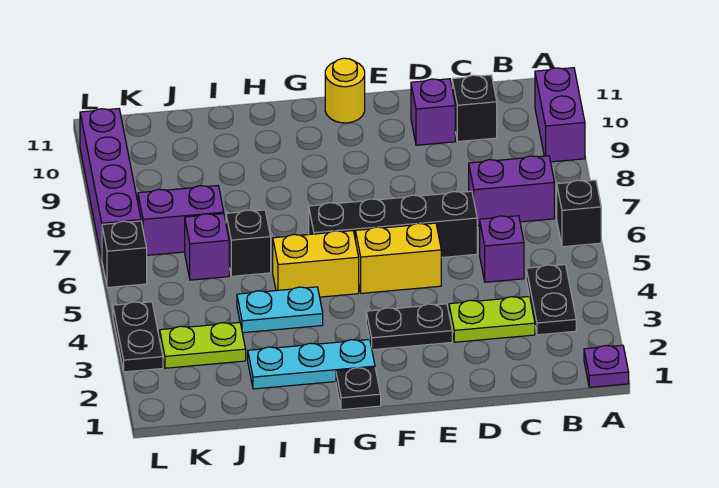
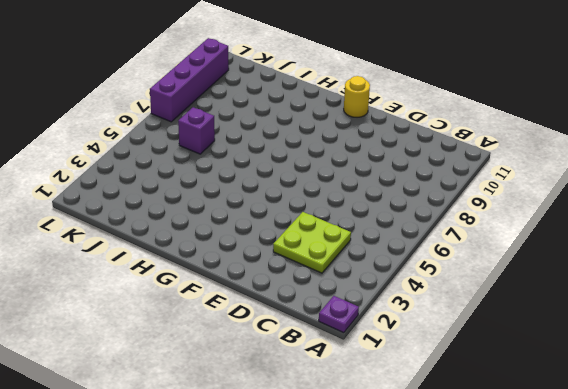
lime plate C3:D4 level 1 -> lime plate C3:D3 level 1
none -> black brick A6 level 1
none -> purple brick A9:A10 level 1
none -> black plate B3:B4 level 1

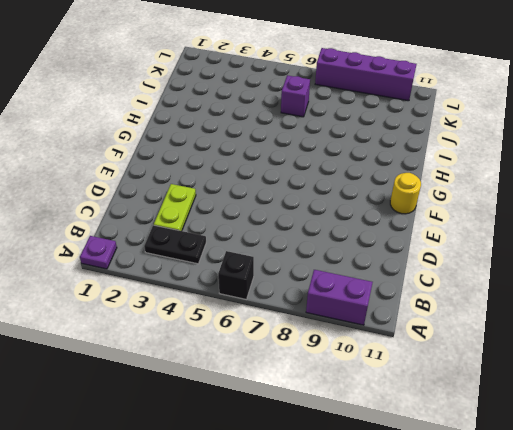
none -> purple brick B7:C7 level 1
none -> purple brick C5 level 1
none -> black brick C10 level 1

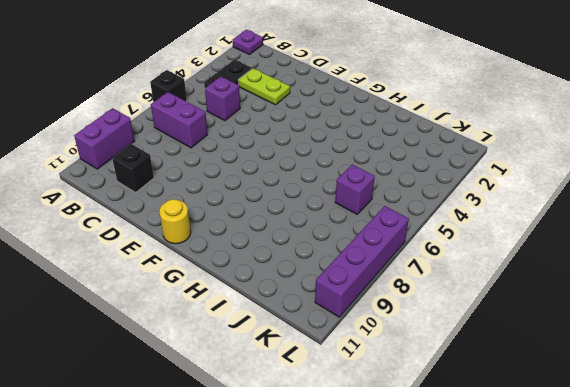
none -> black brick D6:G6 level 1
none -> purple brick D10 level 1
none -> black plate E3:F3 level 1

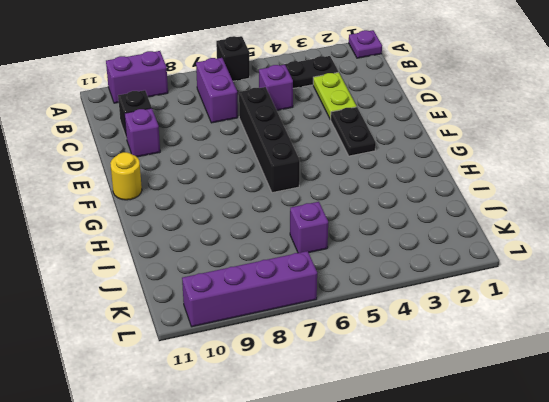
none -> yellow brick E5:F5 level 1
none -> black plate G1 level 1
none -> cyan plate G2:I2 level 1

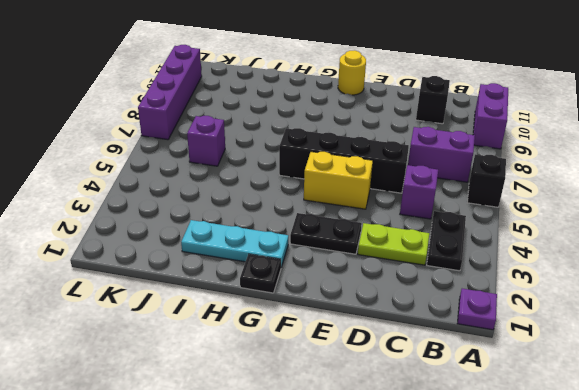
none -> purple brick D10 level 1
none -> yellow brick G5:H5 level 1
none -> cyan plate H4:I4 level 1

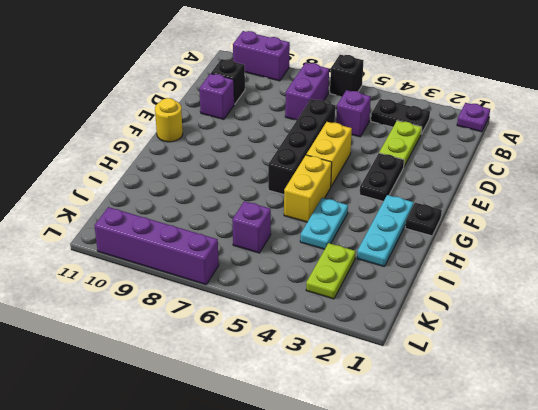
none -> black brick I6 level 1
none -> purple brick J7:K7 level 1
none -> black plate L3:L4 level 1

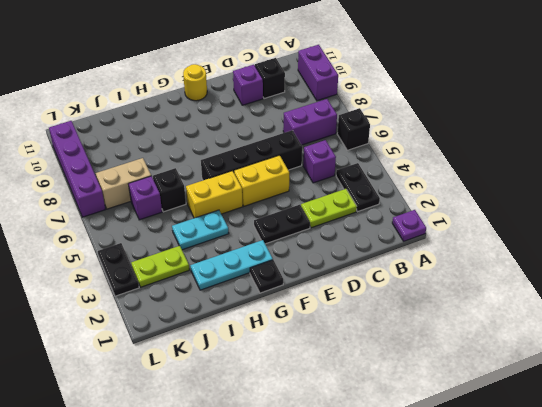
tan brick J7:K7 level 1 -> purple brick J7:K7 level 1
none -> black brick L6 level 1

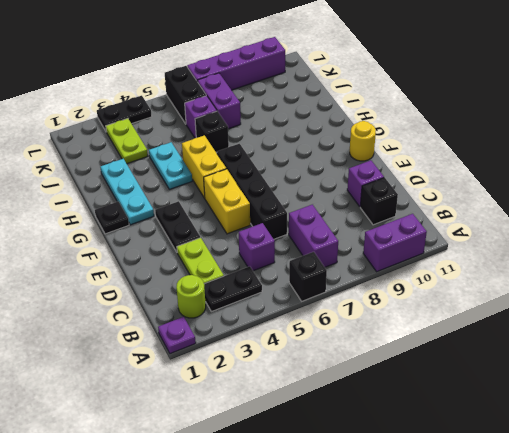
lime round brick B2 level 1 -> none
black brick K6:L6 level 1 -> black brick L6 level 1

